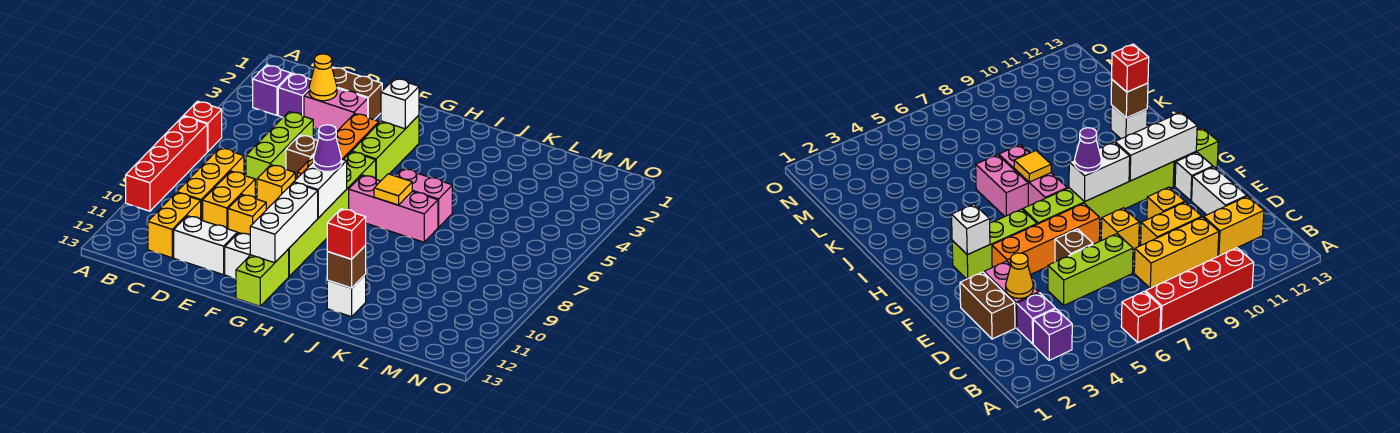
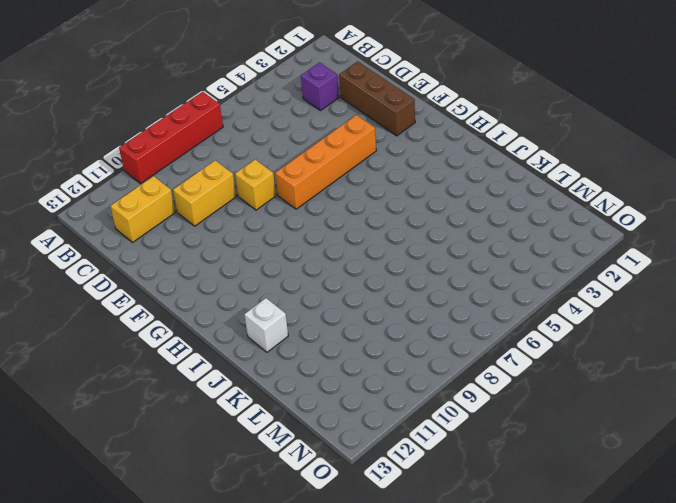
brown brick D2:F2 level 1 -> brown brick D2:E2 level 1
none -> red brick A6 level 1
none -> purple brick B3 level 1
none -> yellow brick C8:C10 level 1
none -> pink brick D3:E3 level 1

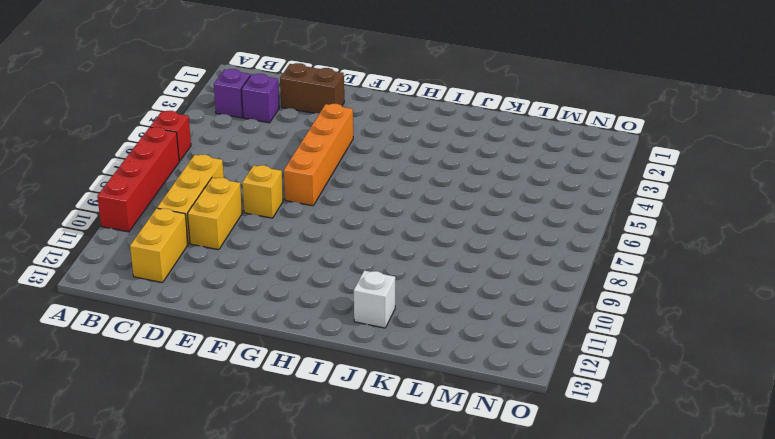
none -> pink brick D3:E3 level 1
none -> lime brick D5:D7 level 1
none -> white brick D12:E12 level 1
none -> brown brick E6 level 1

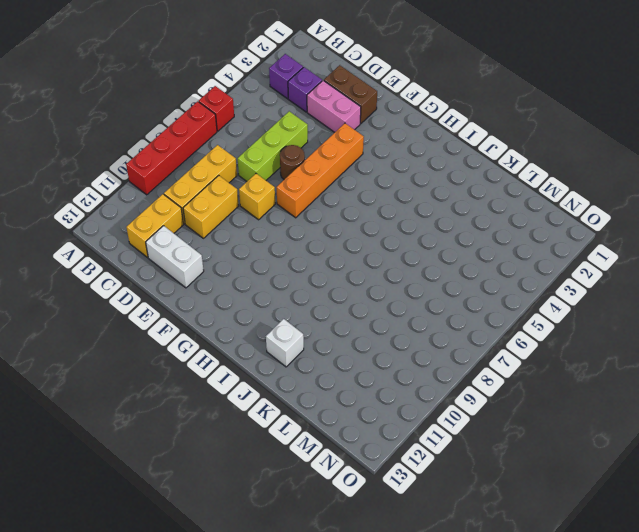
brown round brick E6 level 1 -> brown brick E6 level 1
none -> yellow brick E10 level 1
none -> white brick F12 level 1
none -> lime brick G3:G5 level 1
none -> lime brick G6:G11 level 1

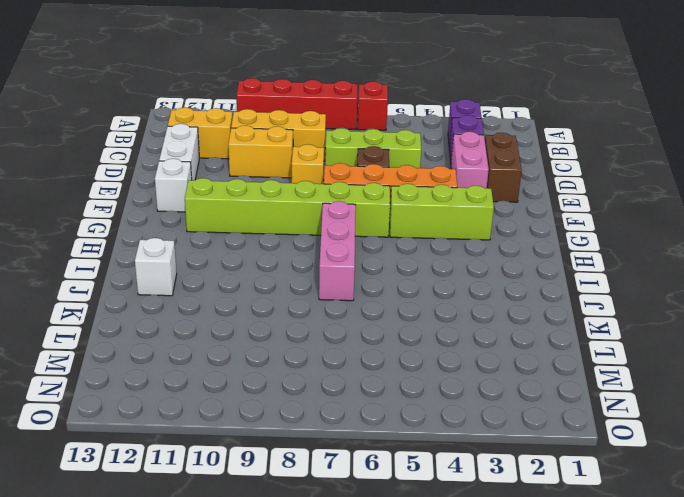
none -> yellow brick E10 level 1
none -> lime brick G12:G13 level 1
none -> pink brick I6:J6 level 1
none -> yellow cone D3 level 2

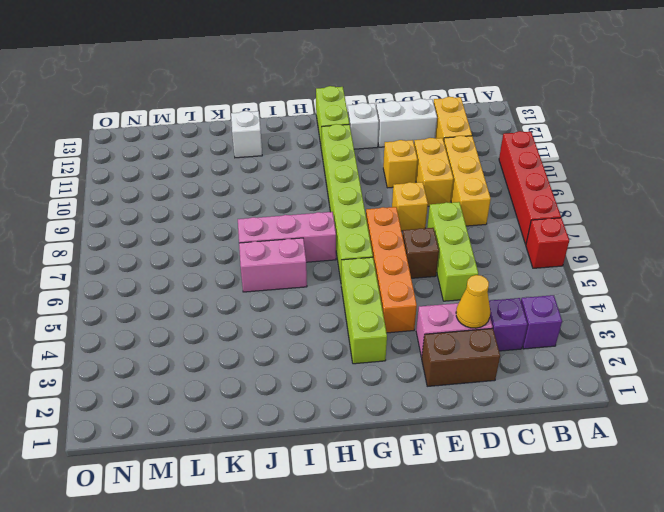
none -> white brick G3 level 2
none -> white brick G8:G9 level 2
none -> white brick G10:G12 level 2
none -> yellow tile I7 level 2

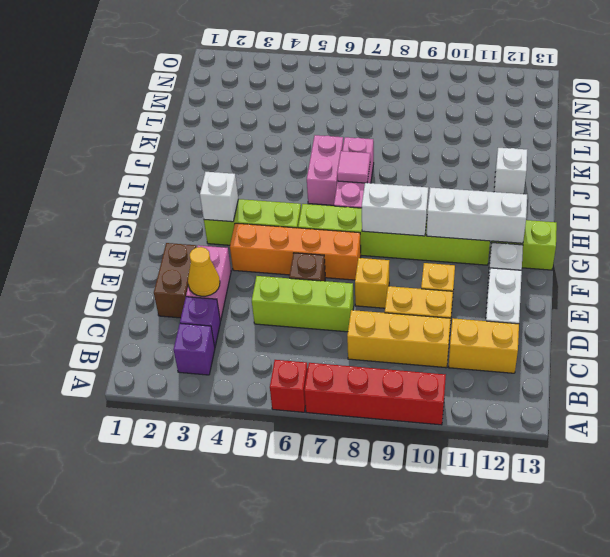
pink tile I7 level 2 -> yellow tile I7 level 2
none -> brown brick J12 level 2
none -> purple cone G8 level 3
none -> red brick J12 level 3

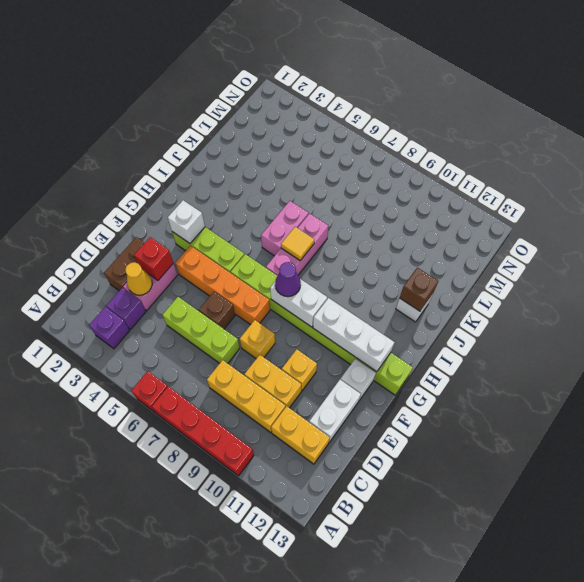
red brick E3 level 2 -> red brick J12 level 3

